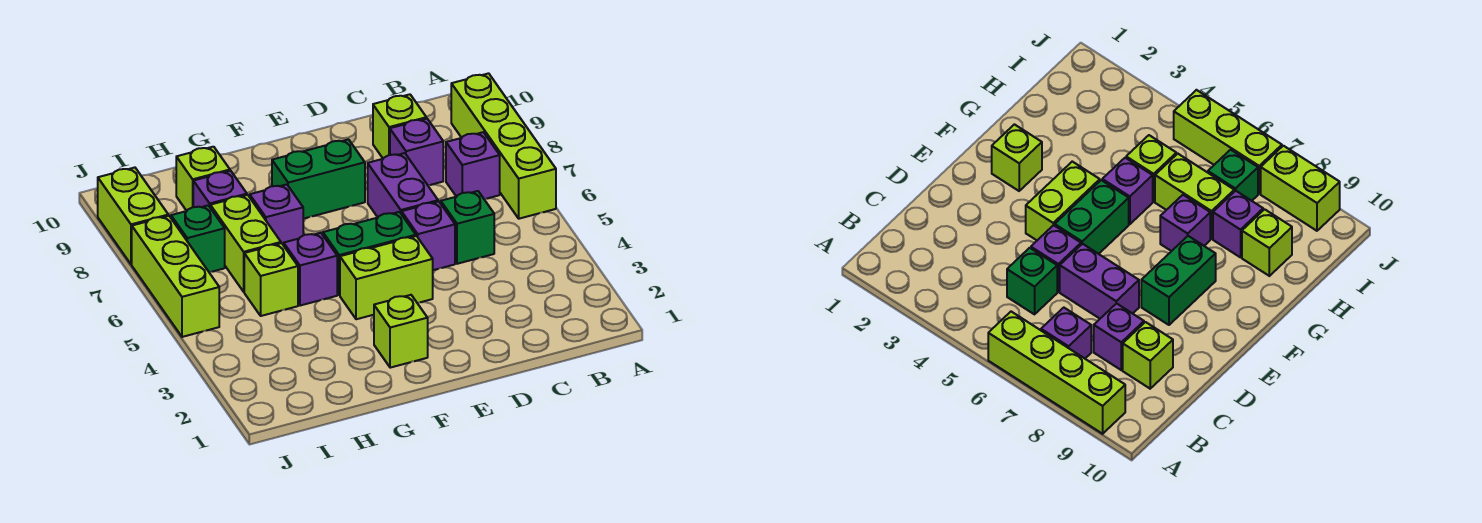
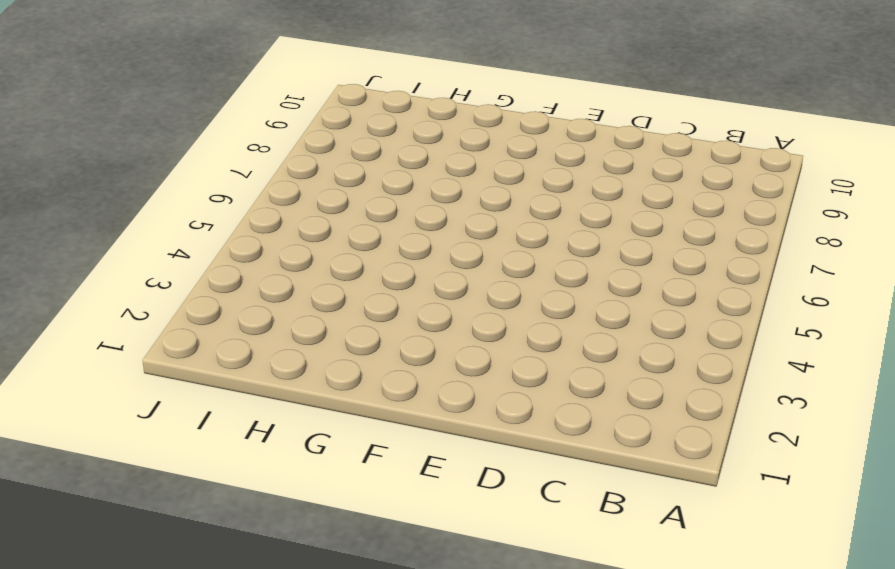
none -> lime brick A6:A9 level 1
none -> purple brick B7 level 1
none -> green brick C5 level 1

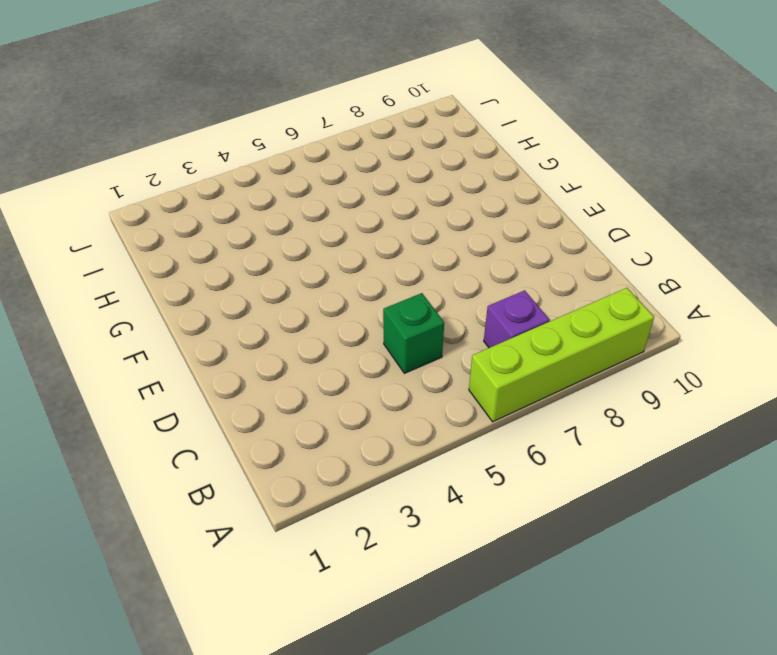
none -> purple brick C8 level 1
none -> lime brick C9 level 1
none -> purple brick D5 level 1

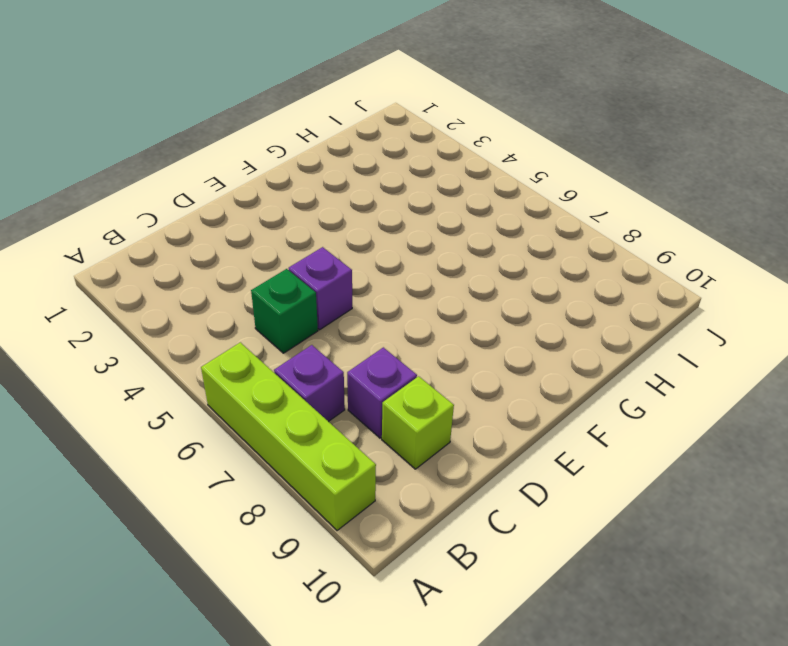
none -> purple brick D6:D7 level 1
none -> lime brick E4:F4 level 1
none -> green brick E5:F5 level 1

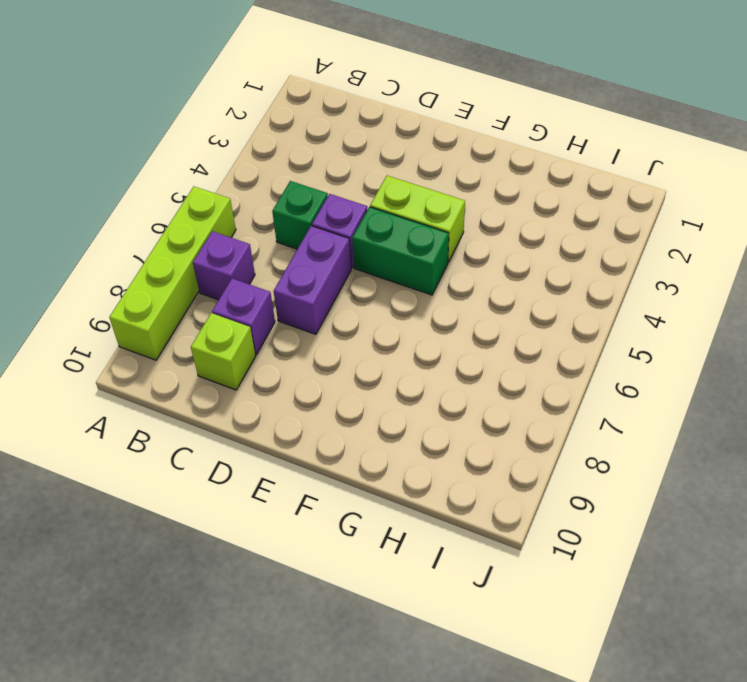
none -> green brick E8:F8 level 1
none -> lime brick F2 level 1
none -> purple brick G5 level 1

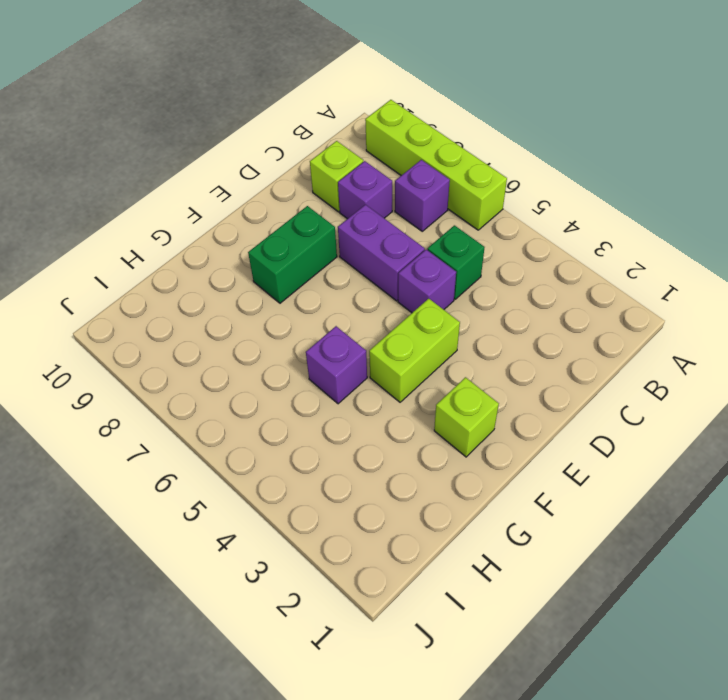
none -> green brick E5:F5 level 1
none -> purple brick G7 level 1
none -> lime brick H5 level 1

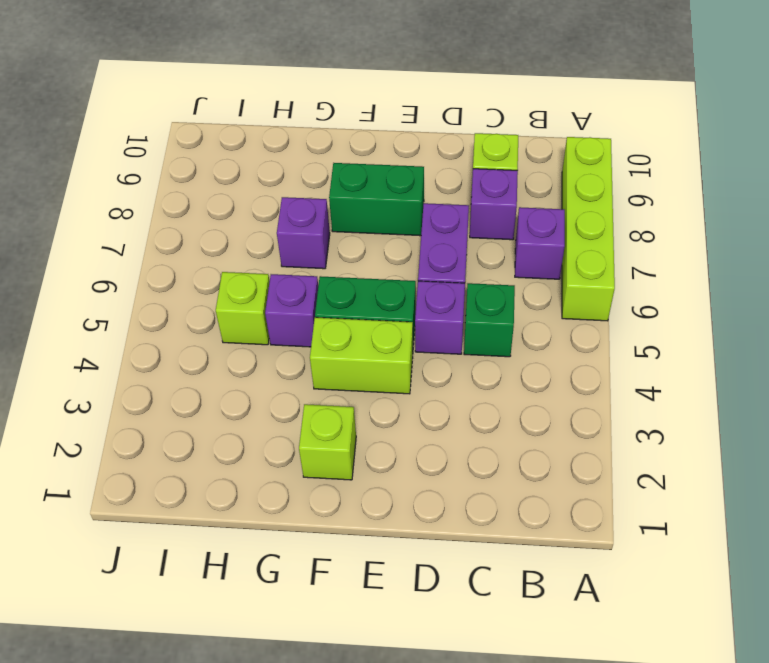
none -> lime brick H6:H7 level 1
none -> purple brick H8 level 1
none -> lime brick H9 level 1

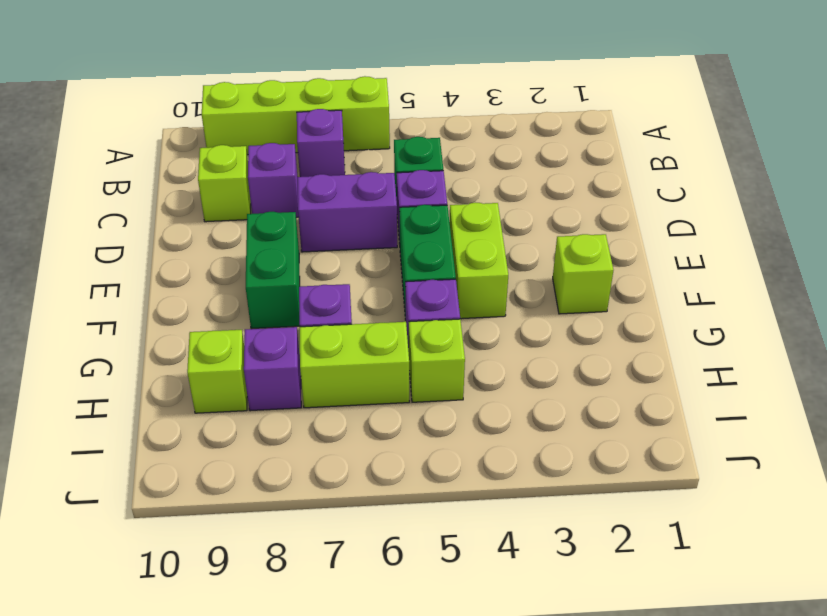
none -> green brick I7 level 1
none -> lime brick J5:J7 level 1
none -> lime brick J8:J9 level 1

